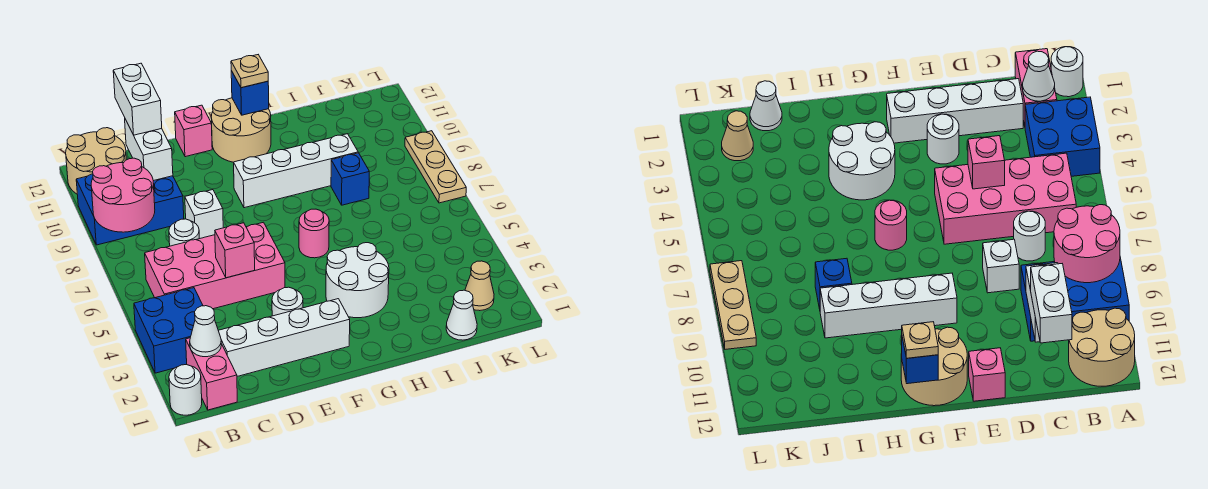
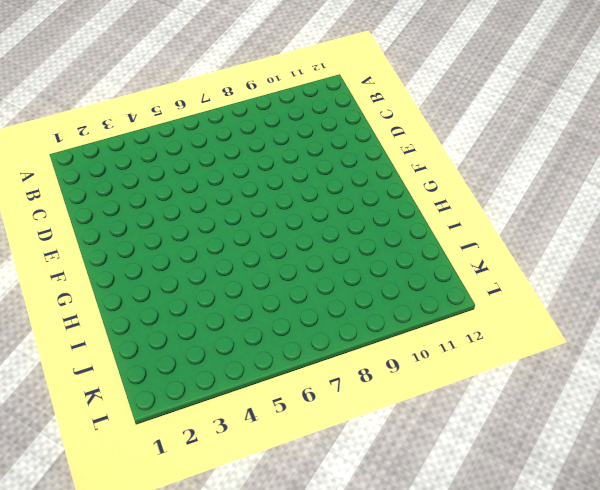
none -> white round brick A1 level 1
none -> blue brick A3:B4 level 1
none -> blue brick A9:C10 level 1

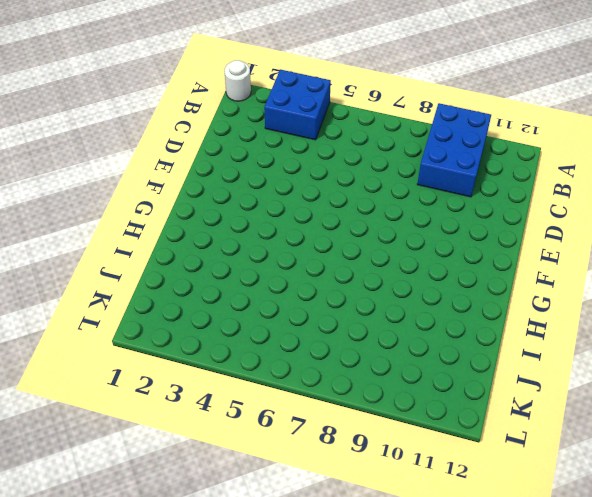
none -> tan round brick A11:B12 level 1
none -> pink brick B1:B2 level 1
none -> pink brick B5:E6 level 1

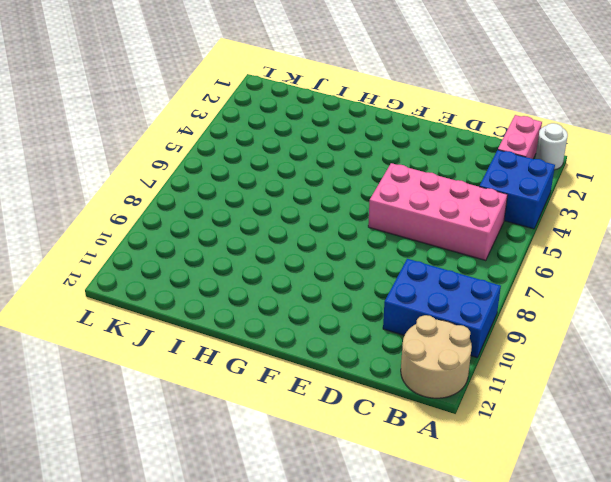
none -> white brick C2:F2 level 1
none -> white round brick C7 level 1
none -> white brick D8 level 1

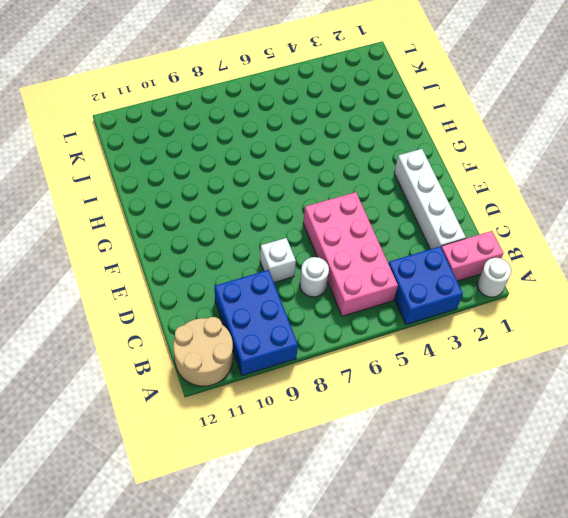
none -> white round brick E3 level 1
none -> pink brick E12 level 1
none -> white brick F9:I9 level 1

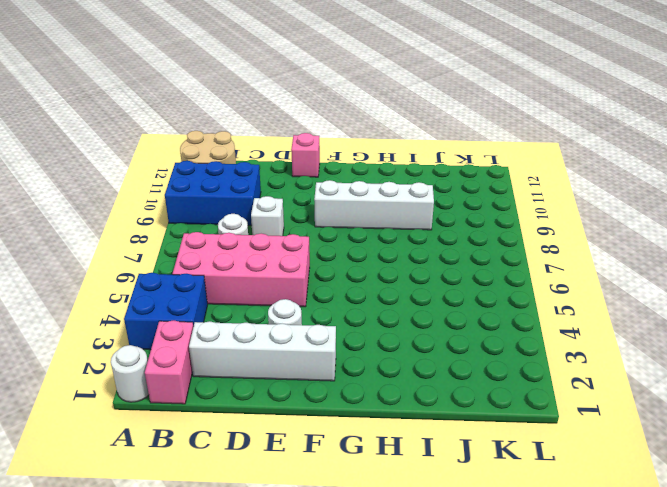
none -> tan round brick F11:G12 level 1
none -> white round brick G3:H4 level 1
none -> pink round brick G6 level 1

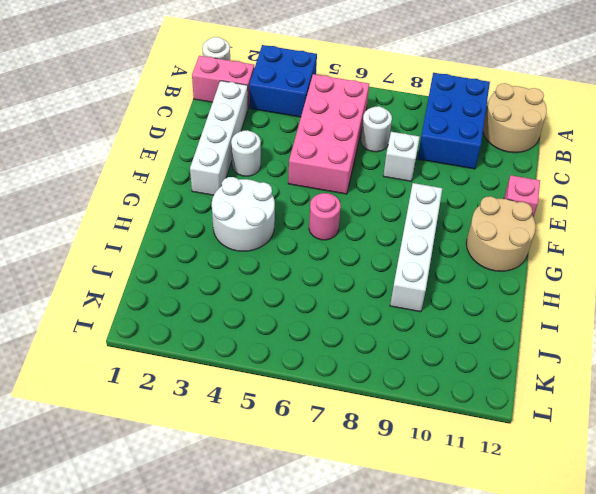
none -> blue brick I8 level 1
none -> white cone J1 level 1
none -> tan cone K2 level 1

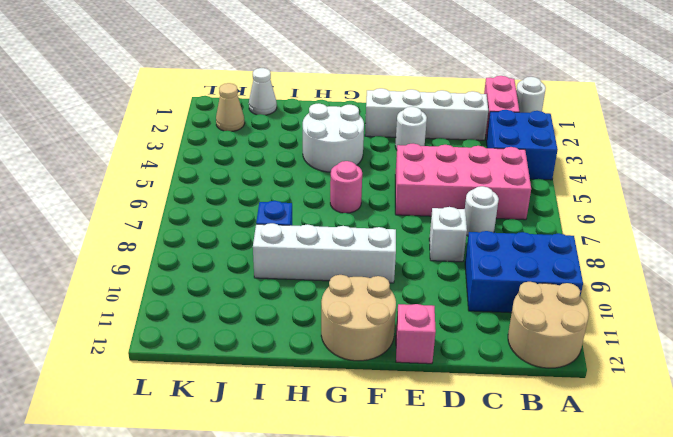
none -> tan plate L7:L9 level 1
none -> pink round brick A8:B9 level 2
none -> white cone B2 level 2

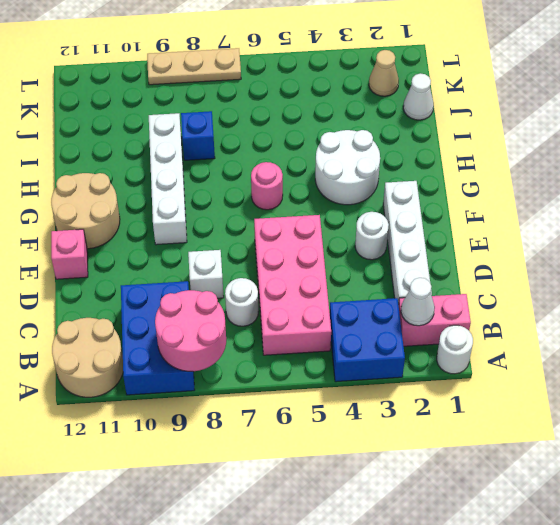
none -> white brick C10:C11 level 2
none -> pink brick D5 level 2
none -> blue brick G12 level 2

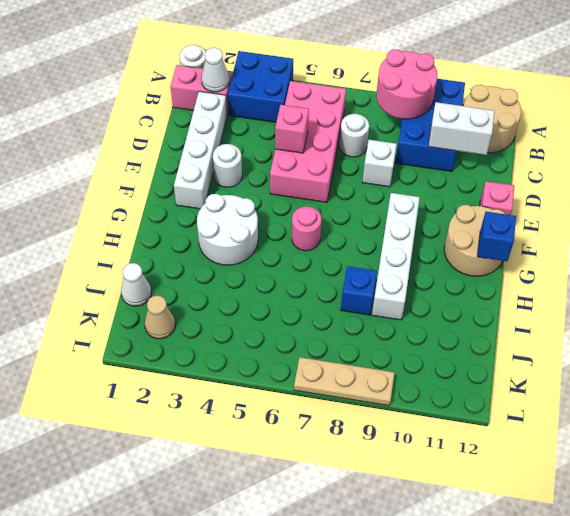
none -> white brick C11:C12 level 3
none -> tan plate G12 level 3

